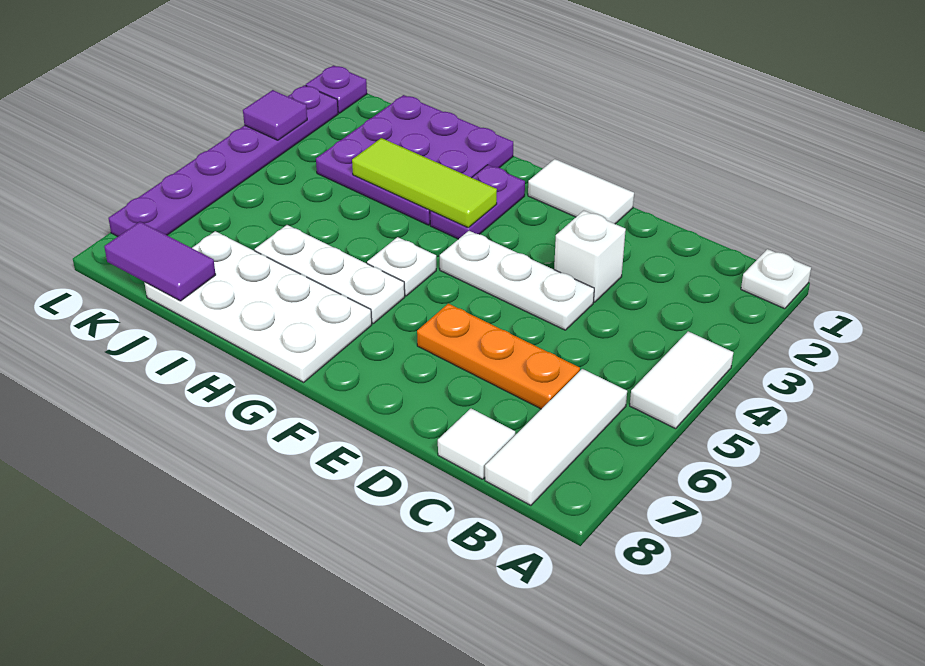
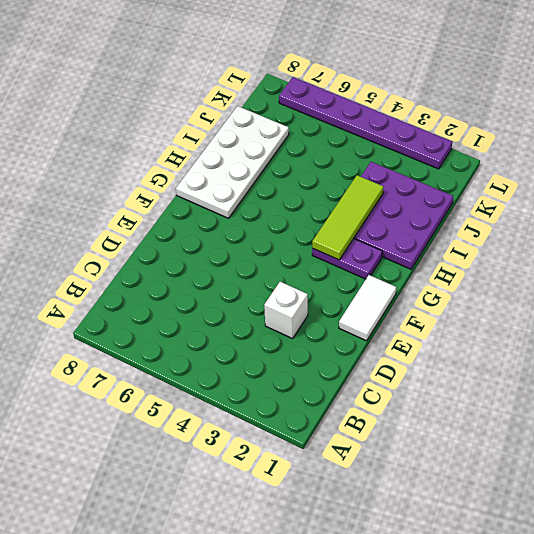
none -> white plate A1 level 1
none -> white tile A4:A5 level 1
none -> white tile B6:B8 level 1

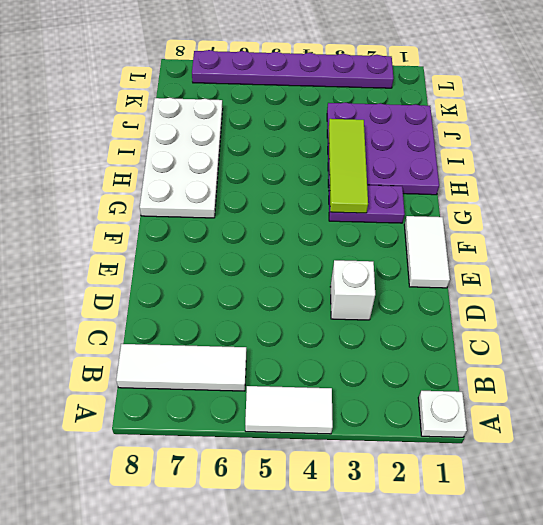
none -> orange plate C6:E6 level 1
none -> white tile C8 level 1
none -> white plate D4:F4 level 1

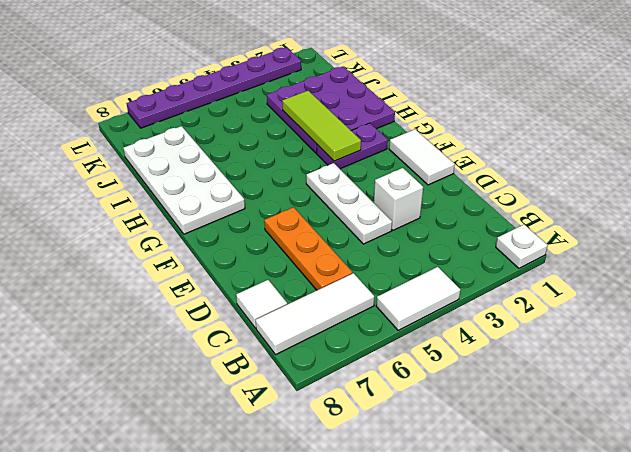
none -> white plate G5 level 1
none -> white plate G6:I6 level 1
none -> purple plate L1 level 1

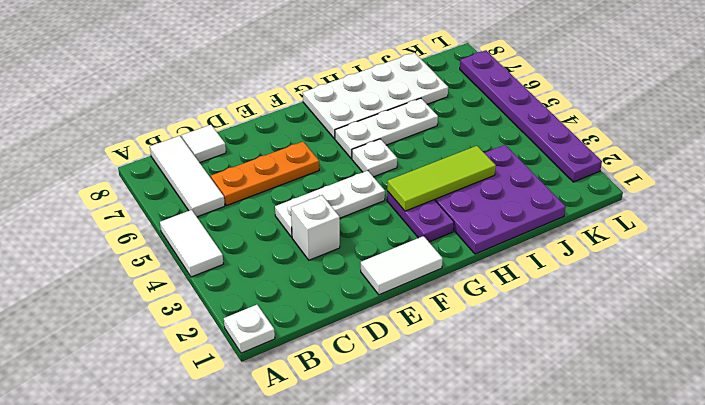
none -> purple plate L1 level 1
none -> purple tile J8:K8 level 2
none -> purple tile L3 level 2

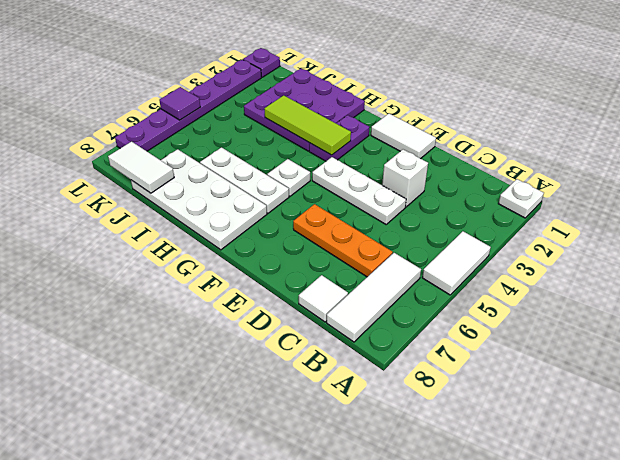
white tile J8:K8 level 2 -> purple tile J8:K8 level 2
purple tile L5 level 2 -> purple tile L3 level 2

